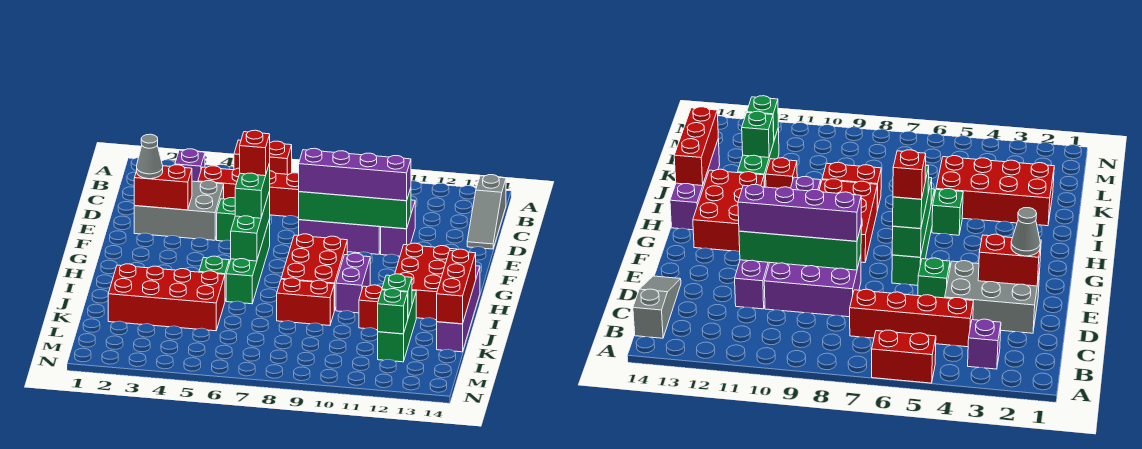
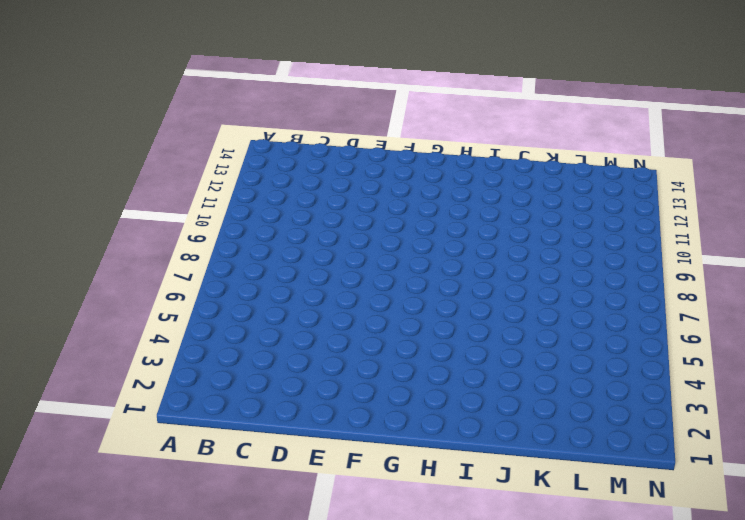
none -> red brick A5:A6 level 1
none -> purple brick B3 level 1
none -> grey slope B14:D14 level 1 top B

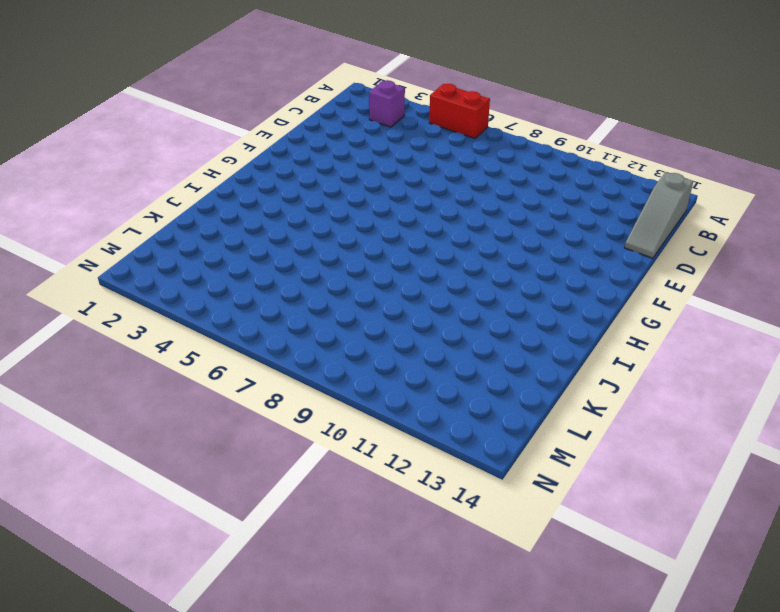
none -> red brick C4:C7 level 1
none -> grey brick D2:E4 level 1
none -> purple brick D8:E10 level 1

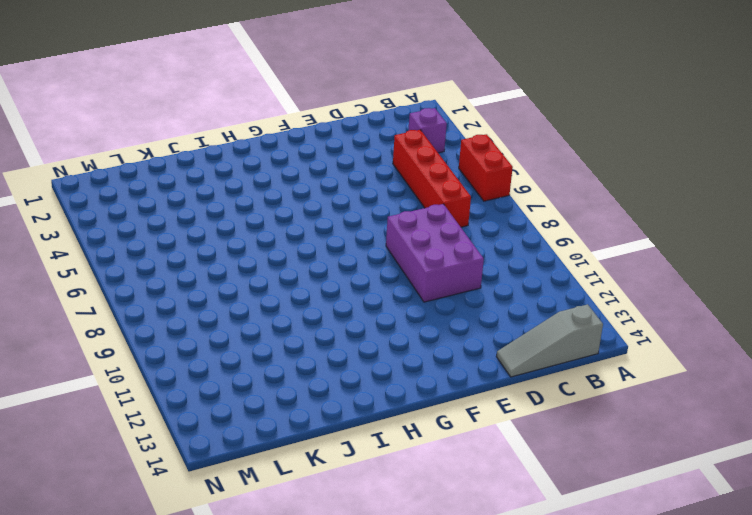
none -> grey brick D2:E4 level 1
none -> purple brick D11:E11 level 1
none -> green brick E5 level 1

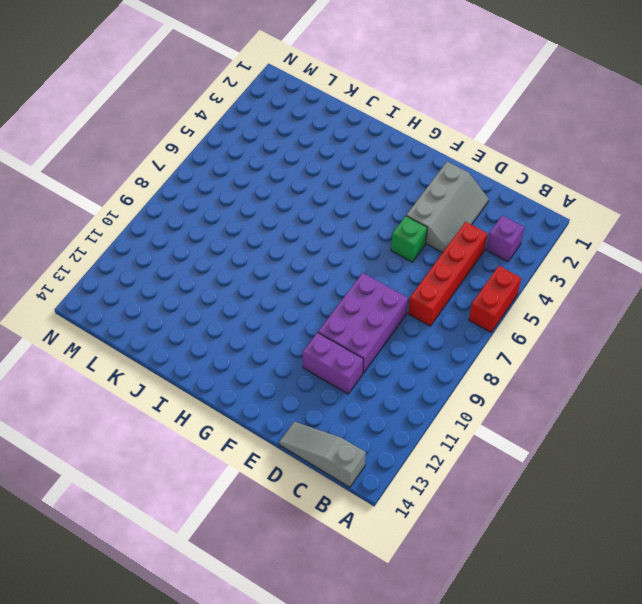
grey slope D2:E4 level 1 top E -> grey brick D2:E4 level 1
none -> green brick F6:I6 level 1
none -> red brick G8:I9 level 1
none -> red brick G12:I13 level 1

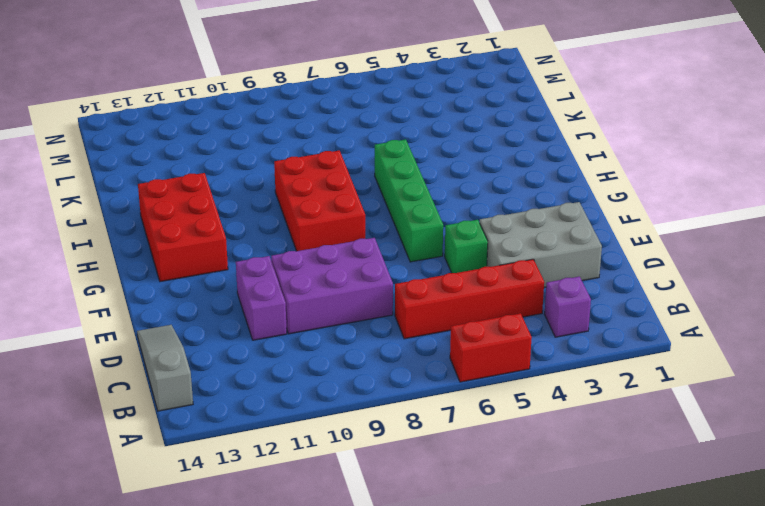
none -> purple brick H10:I10 level 1
none -> purple brick H14:K14 level 1
none -> green brick I5 level 1

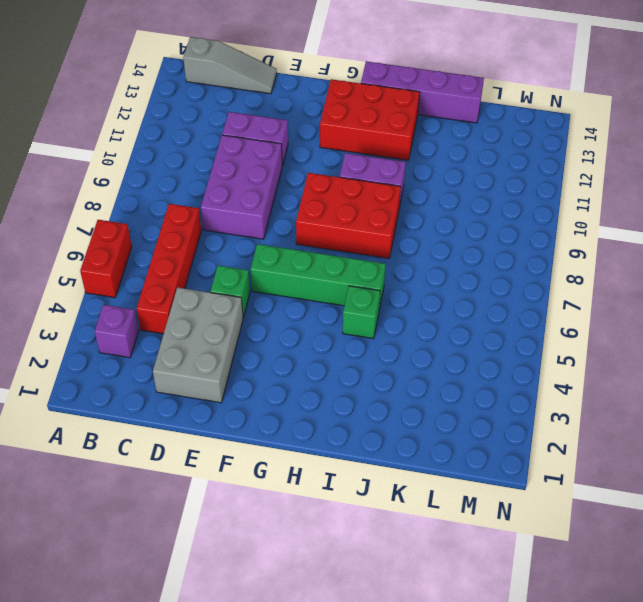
none -> red brick J2:K5 level 1
none -> red brick J8:J9 level 1
none -> red brick J11 level 1

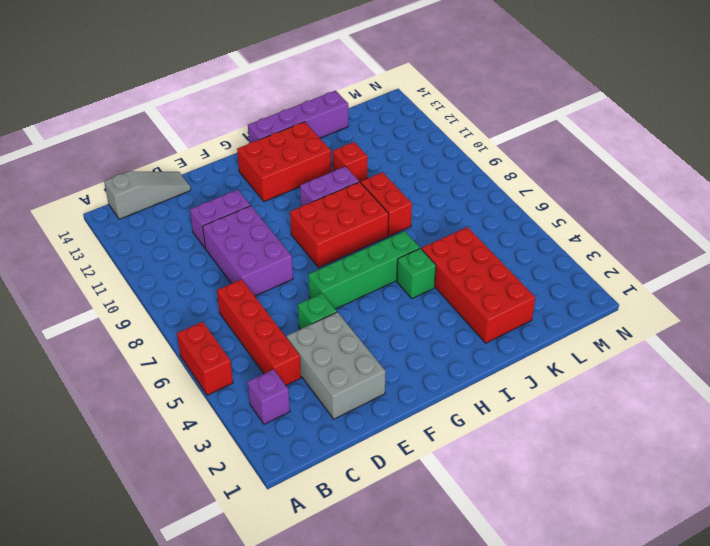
none -> green brick J12:L12 level 1
none -> red brick E2:E3 level 2
none -> green brick E8:E11 level 2

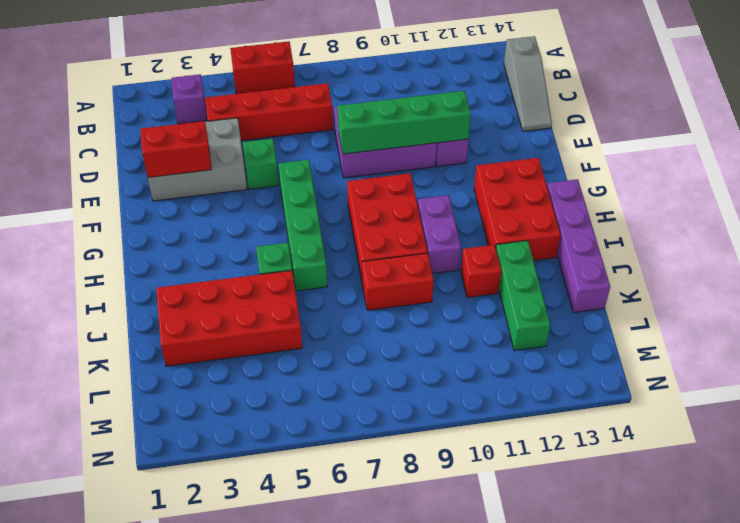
none -> green brick F6:H6 level 2
none -> red brick I14:K14 level 2
none -> green brick K12 level 2

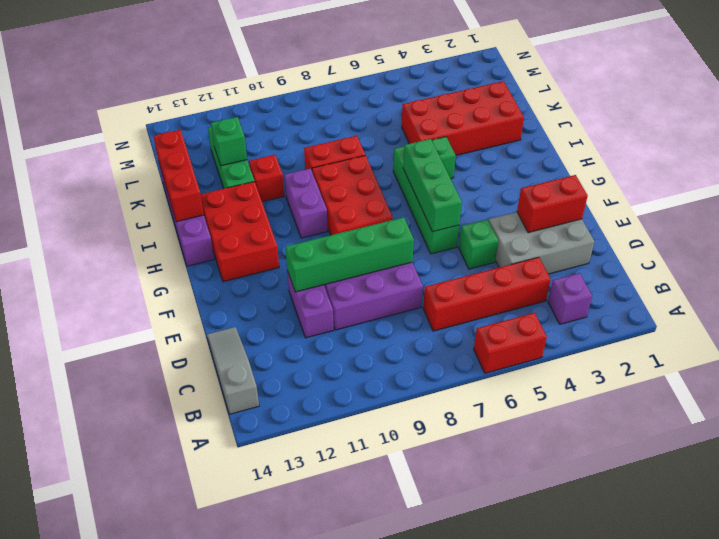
none -> green brick L12 level 2
none -> grey cone E2 level 3
none -> purple brick E8:E11 level 3

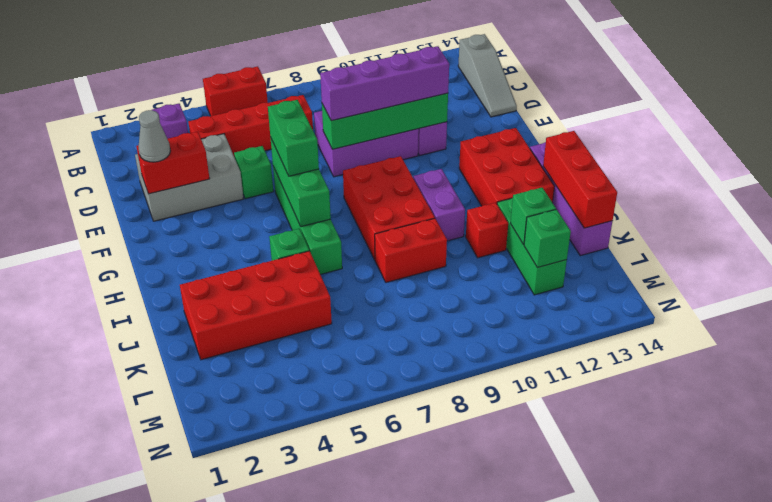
none -> red brick F6 level 4

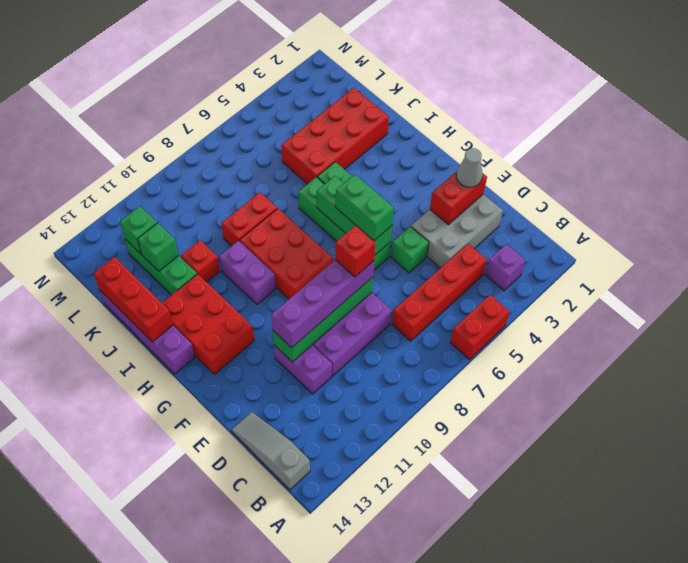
red brick E8 level 4 -> red brick F6 level 4

